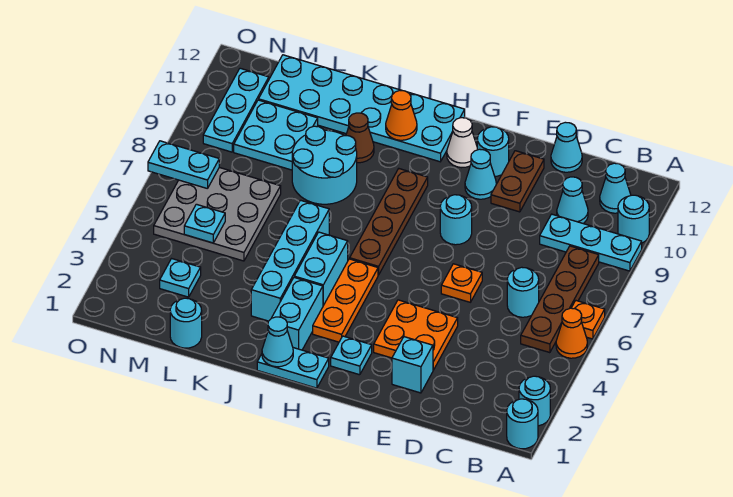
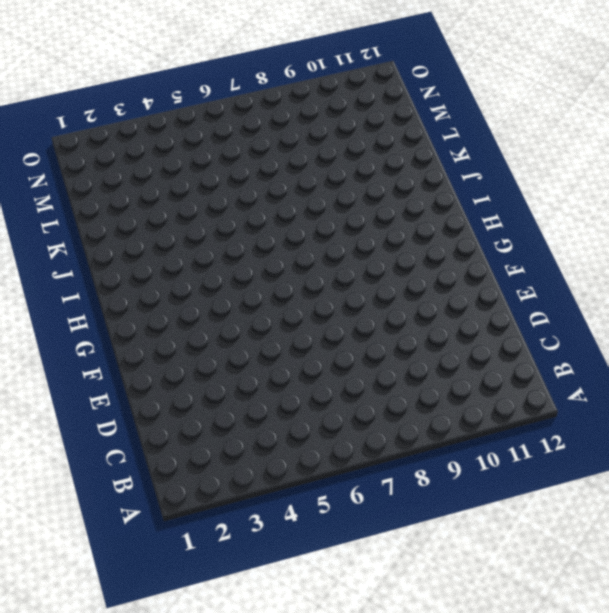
none -> cyan round brick A1 level 1
none -> cyan round brick A2 level 1
none -> orange cone A5 level 1
none -> orange plate A6 level 1

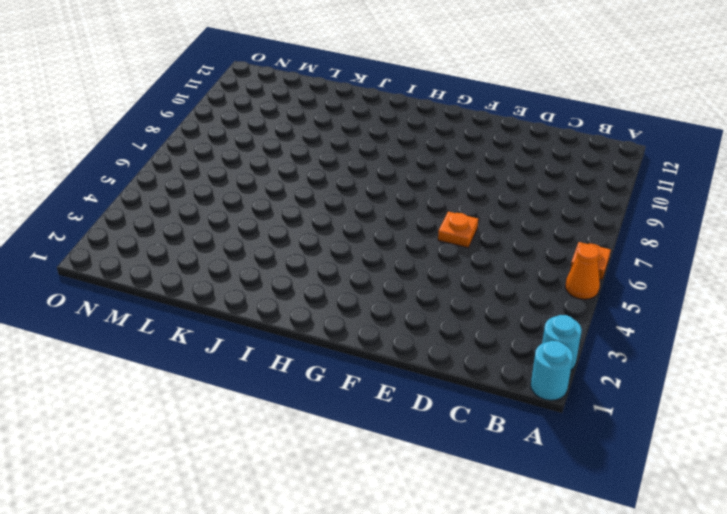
none -> cyan plate A9:C9 level 1
none -> cyan round brick A10 level 1
none -> brown plate B5:B8 level 1
none -> cyan cone B11 level 1

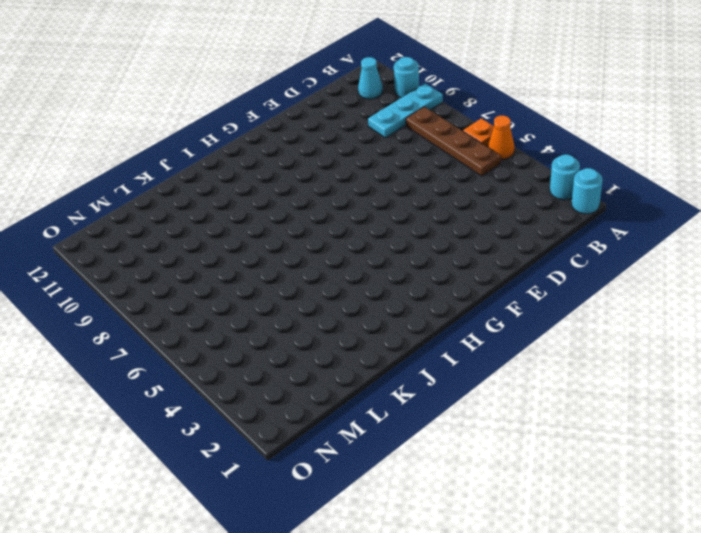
none -> cyan round brick C6 level 1
none -> cyan cone C10 level 1
none -> cyan cone D12 level 1
none -> cyan brick E2 level 1

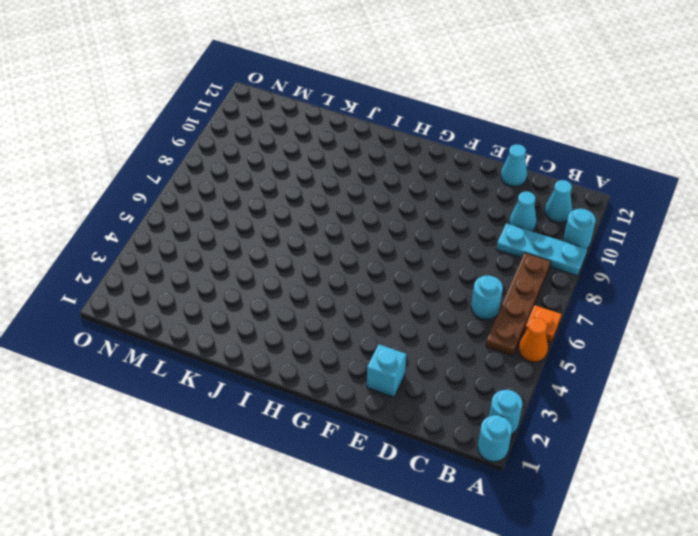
none -> orange plate E3:F4 level 1
none -> orange plate E6 level 1
none -> brown plate E10:E11 level 1
none -> cyan round brick F8 level 1

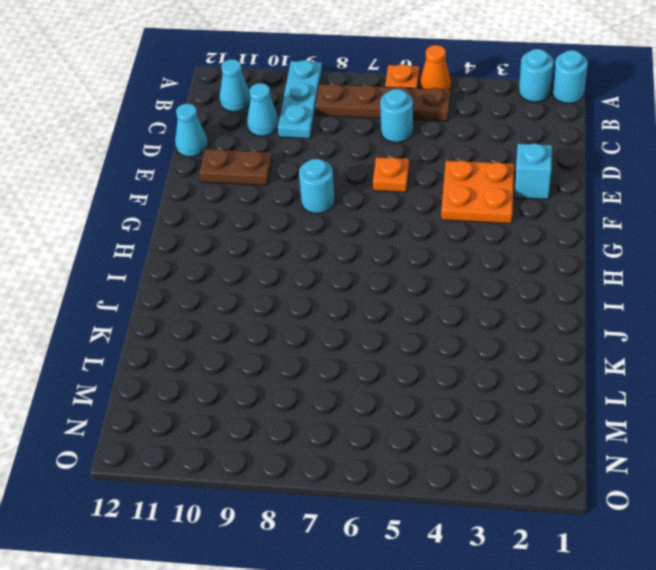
none -> cyan round brick A10 level 1
none -> cyan cone F10 level 1
none -> cyan round brick F11 level 1
none -> cyan plate G2 level 1

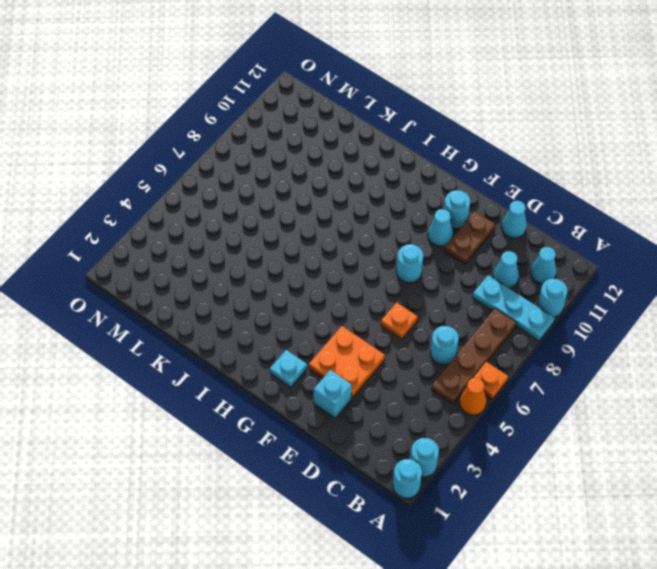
none -> white cone G11 level 1
none -> cyan plate H1:I1 level 1
none -> orange plate H3:H5 level 1
none -> brown plate H6:H9 level 1

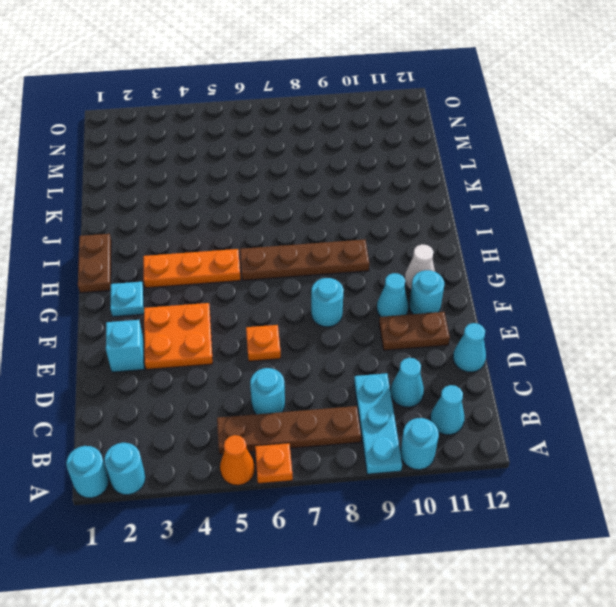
brown plate H1:I1 level 1 -> cyan plate H1:I1 level 1
none -> cyan plate H11:M12 level 1
none -> cyan brick I2:I3 level 1
none -> cyan brick I4:I5 level 1
none -> cyan brick J3:J6 level 1

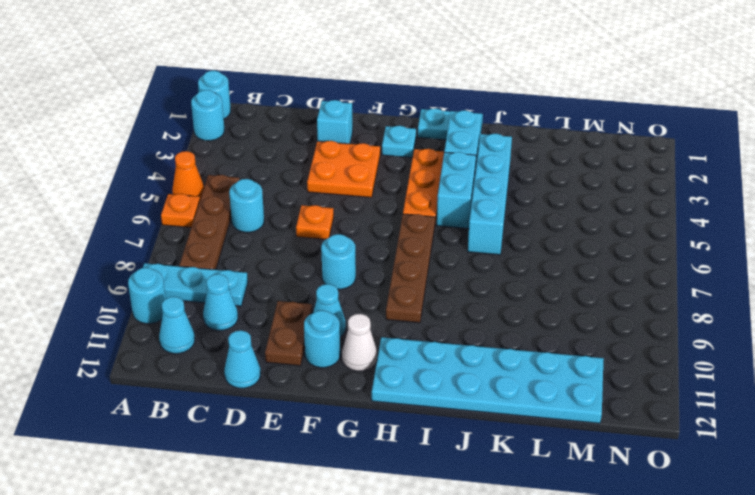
none -> cyan round brick J8:K9 level 1
none -> brown cone J10 level 1
none -> cyan round brick L1 level 1
none -> grey plate L5:N7 level 1

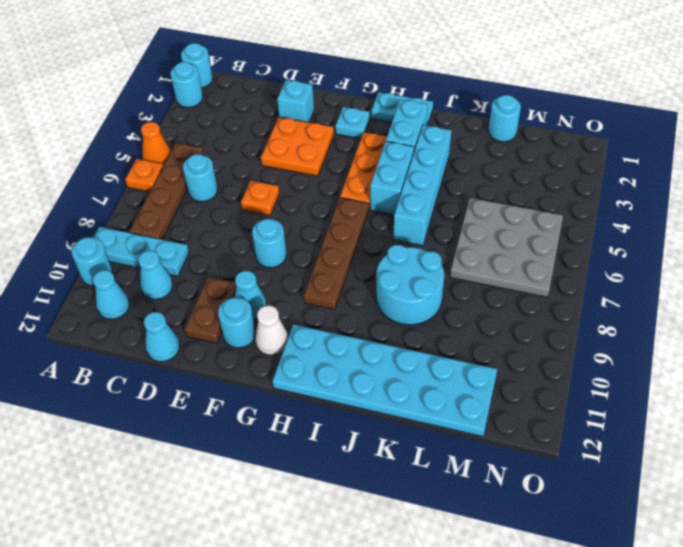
none -> brown cone J10 level 1
none -> cyan plate L9:M10 level 1
none -> cyan plate M3 level 1
none -> cyan plate N9:N11 level 1

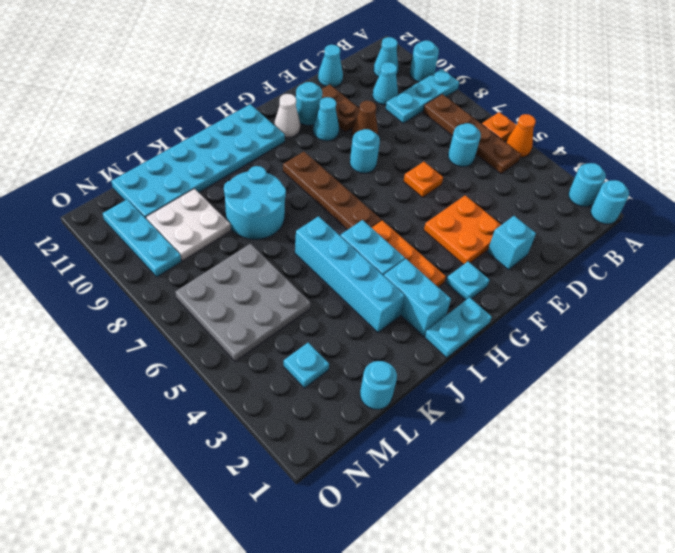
brown cone E9 level 1 -> brown cone J10 level 1
white plate L9:M10 level 1 -> cyan plate L9:M10 level 1
none -> cyan cone I1 level 2
none -> orange cone I11 level 2
none -> cyan plate M5 level 2
none -> cyan plate N7:O7 level 2

